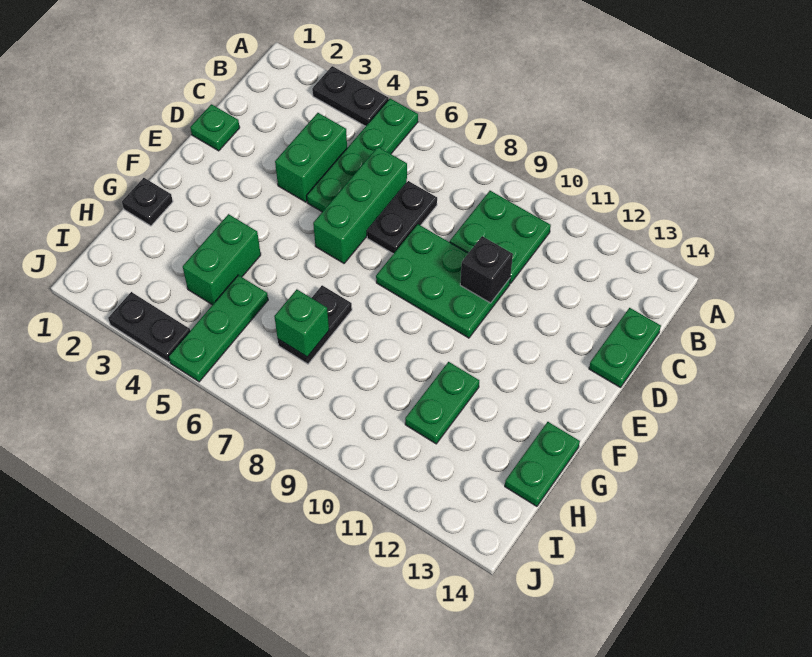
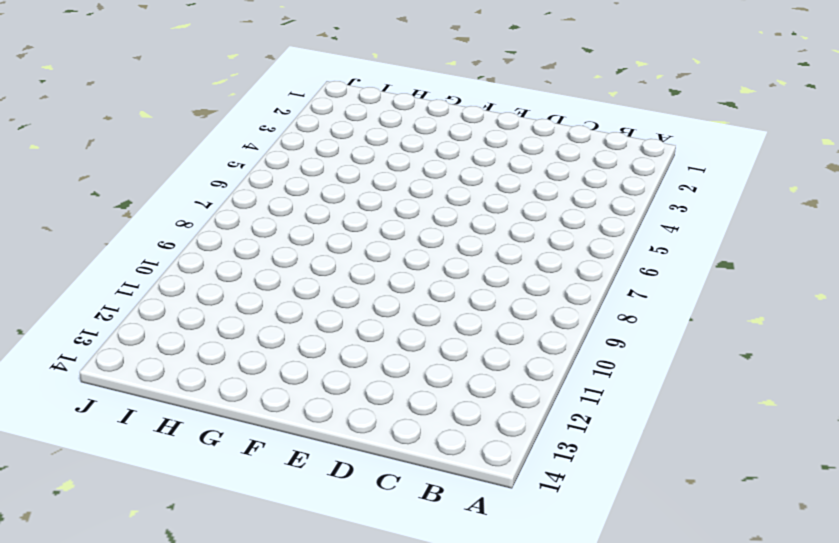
none -> black plate A3:A4 level 1
none -> green plate A5:D5 level 1
none -> green plate B9:C10 level 1

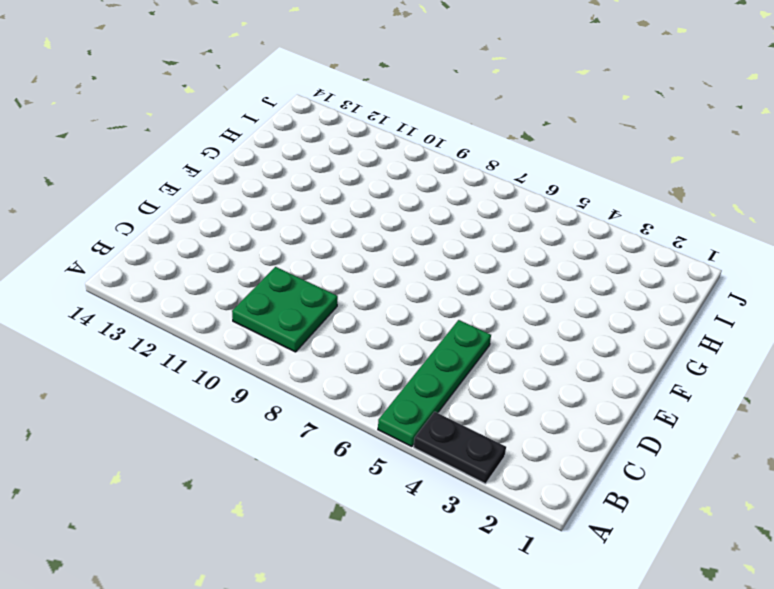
none -> green brick C4:D4 level 1
none -> green brick C6:E6 level 1
none -> black plate C7:D7 level 1

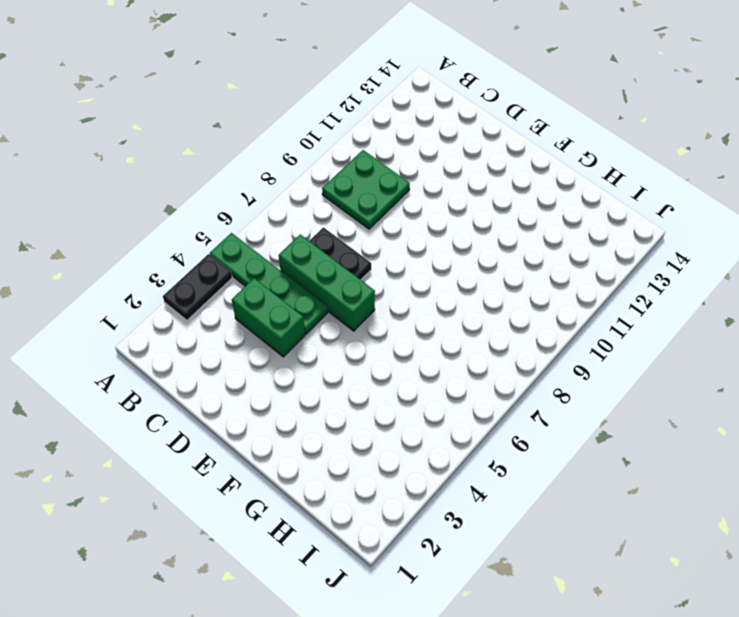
none -> green plate C14:D14 level 1
none -> green plate D1 level 1
none -> green plate D8:E10 level 1

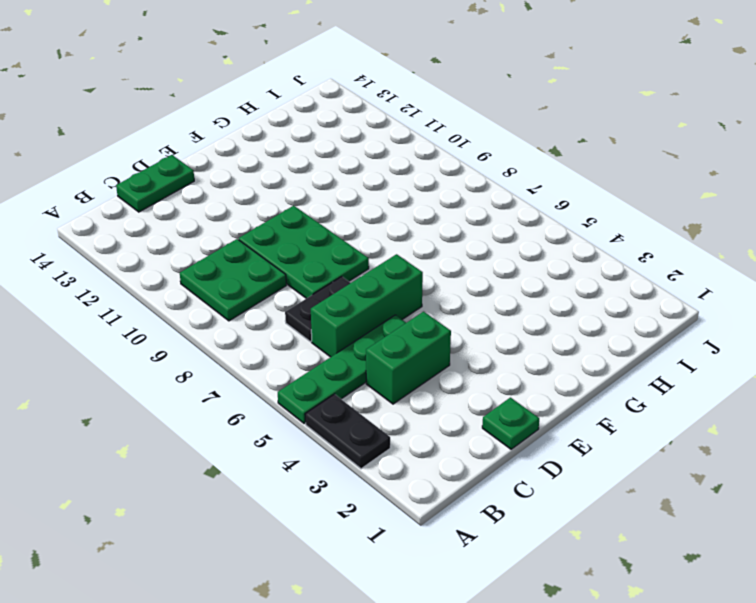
none -> black plate G1 level 1
none -> green brick G4:H4 level 1
none -> black plate G7:H7 level 1

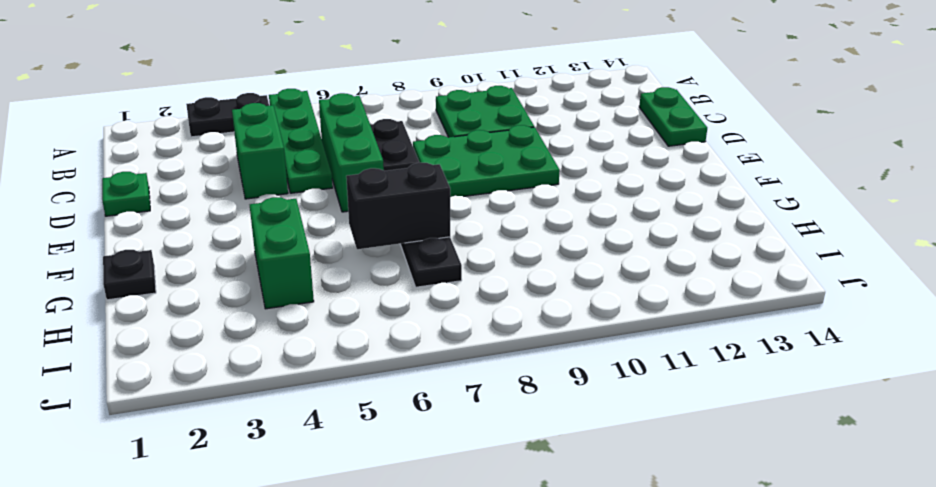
black brick G6:G7 level 2 -> none
none -> green plate G11:H11 level 1
none -> green plate G14:H14 level 1
none -> green plate H5:J5 level 1

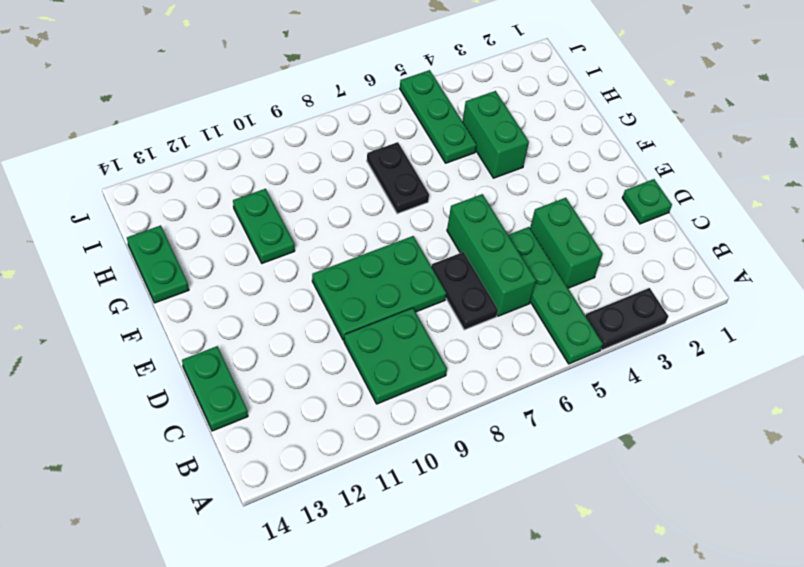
none -> black plate G1 level 1
none -> black plate J3:J4 level 1
none -> black brick D10 level 2

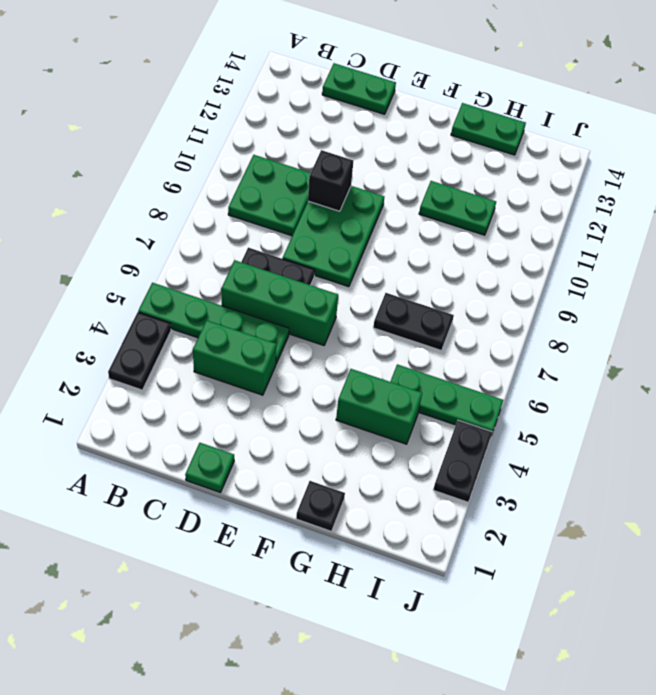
none -> green brick H7 level 2

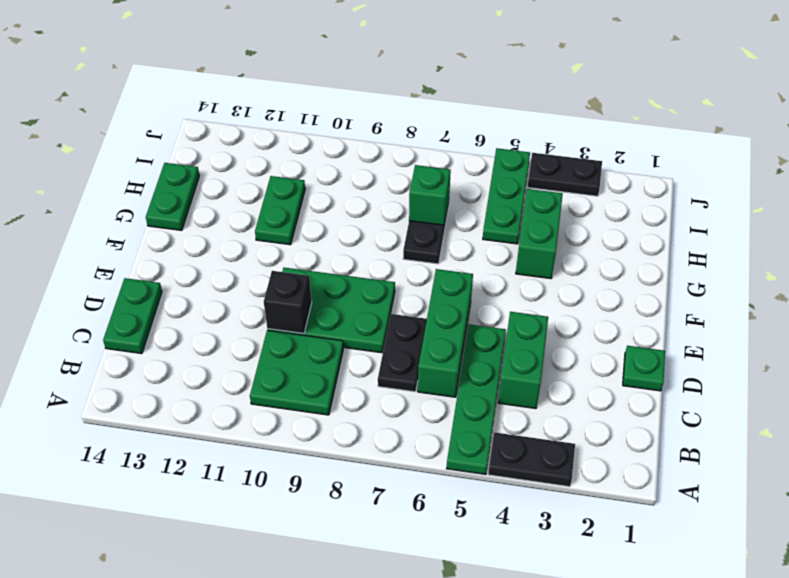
none -> black plate G1 level 1

